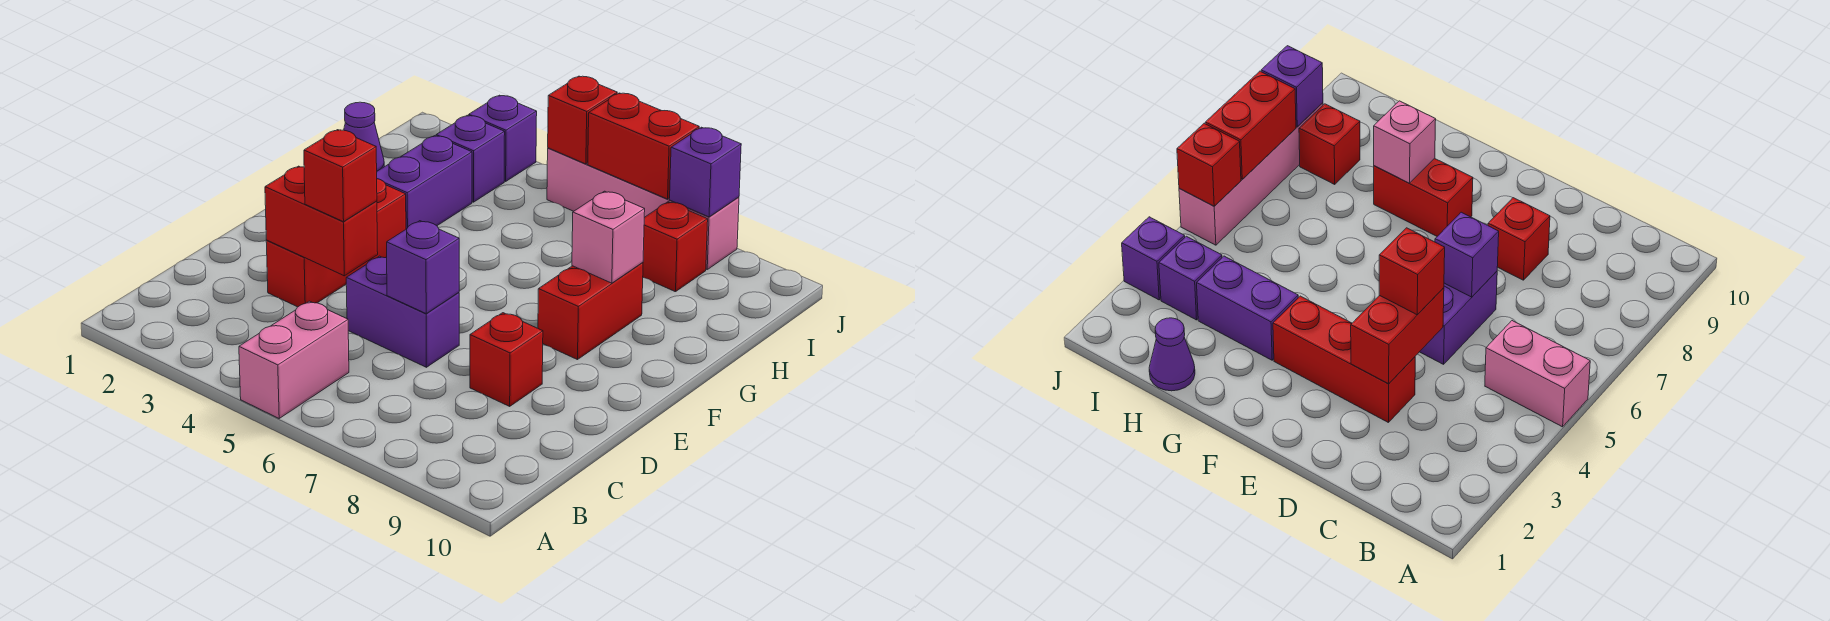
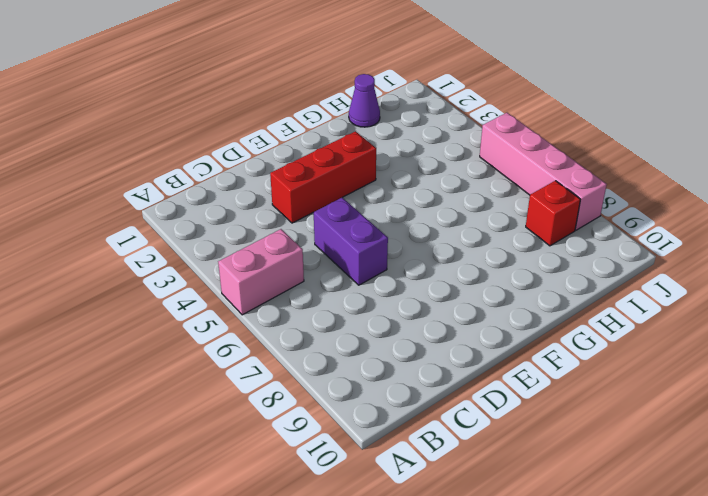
none -> red brick D8 level 1
none -> red brick F8:G8 level 1
none -> purple brick G3:H3 level 1

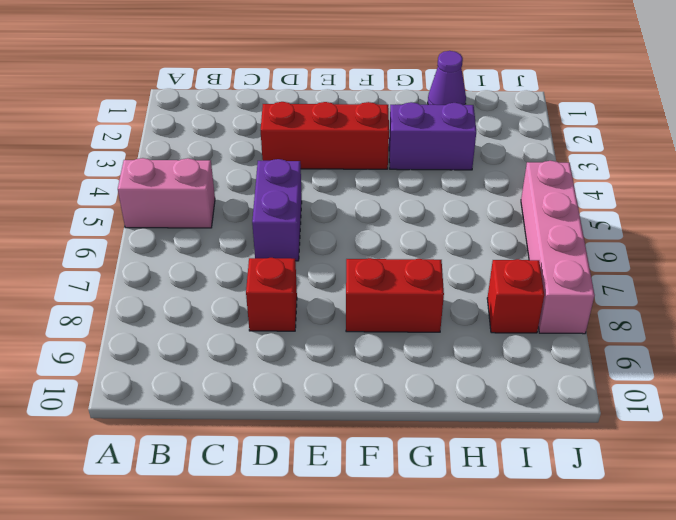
none -> purple brick I3 level 1
none -> purple brick J3 level 1
none -> red brick D3:D4 level 2

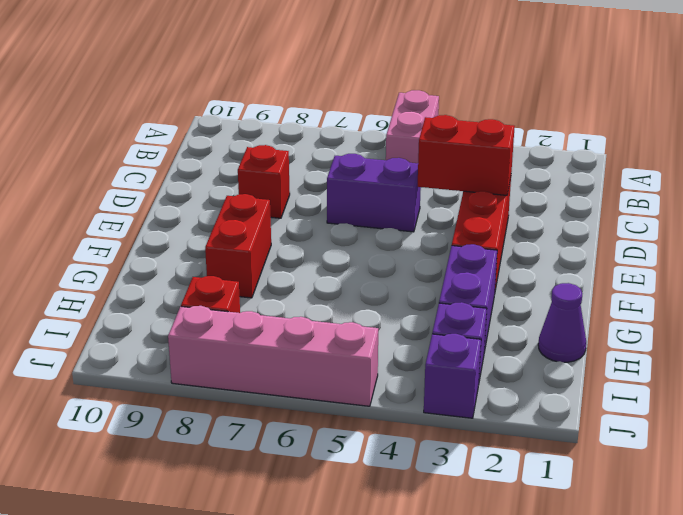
none -> purple brick D6 level 2
none -> pink brick G8 level 2
none -> red brick J5 level 2

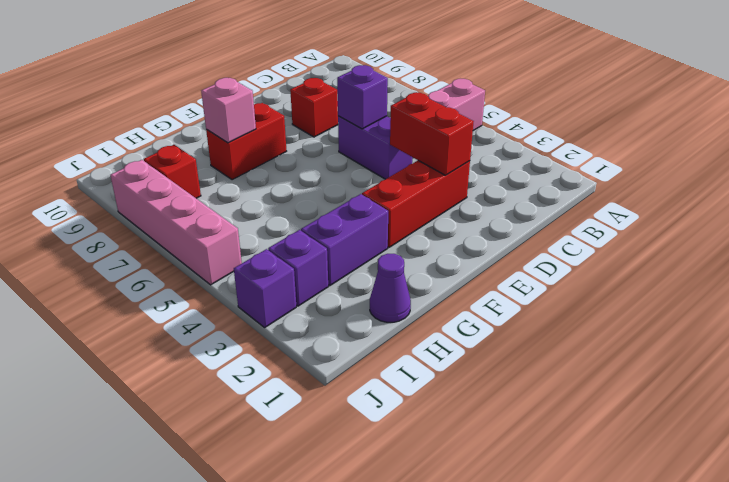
none -> red brick J5 level 2
none -> red brick J6:J7 level 2
none -> purple brick J8 level 2

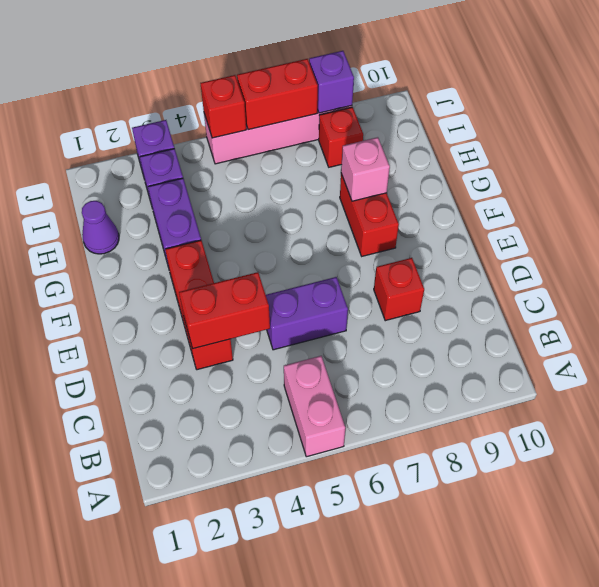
none -> purple brick D6 level 2
none -> red brick D4 level 3

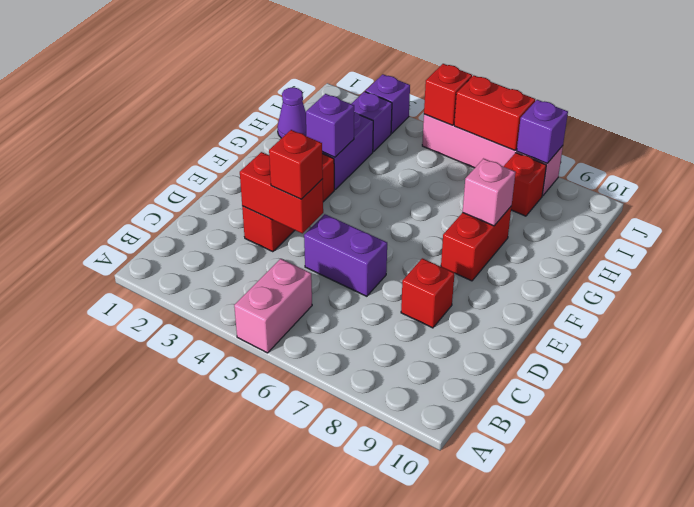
purple brick G3 level 2 -> purple brick D6 level 2

